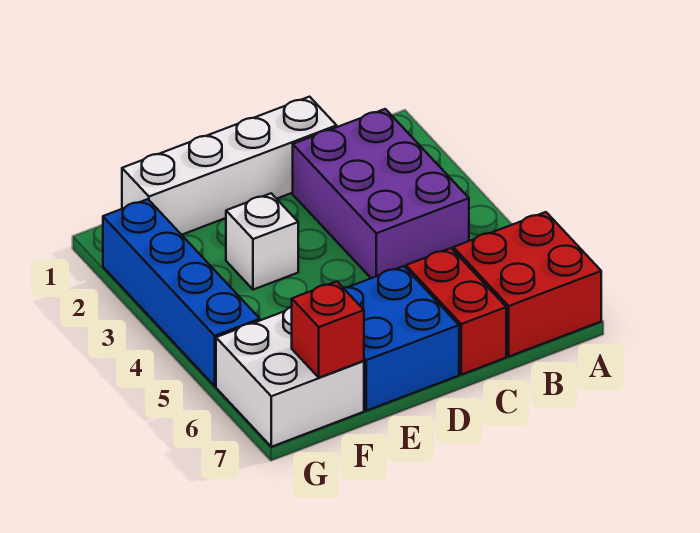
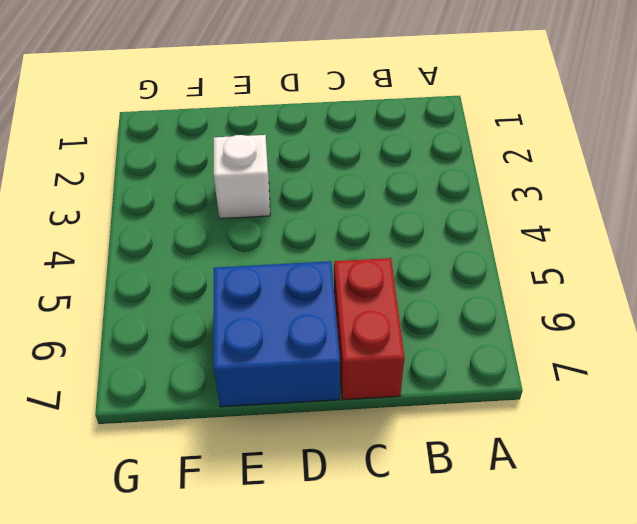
none -> red brick A6:B7 level 1
none -> purple brick B2:C4 level 1

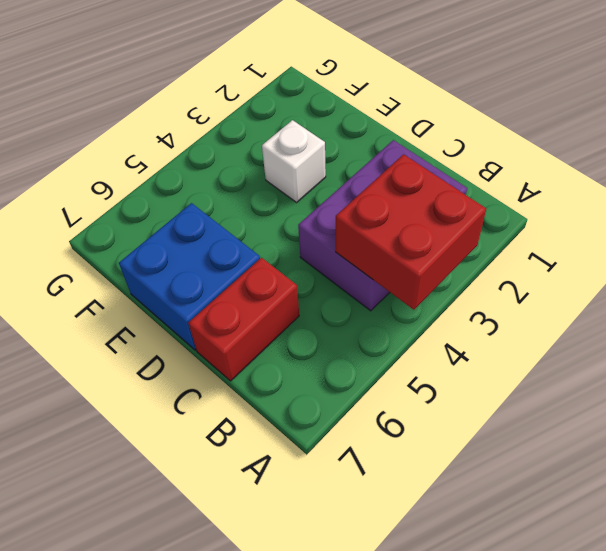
red brick A3:B4 level 2 -> red brick A6:B7 level 1
none -> white brick C1:F1 level 1
none -> white brick F6:G7 level 1

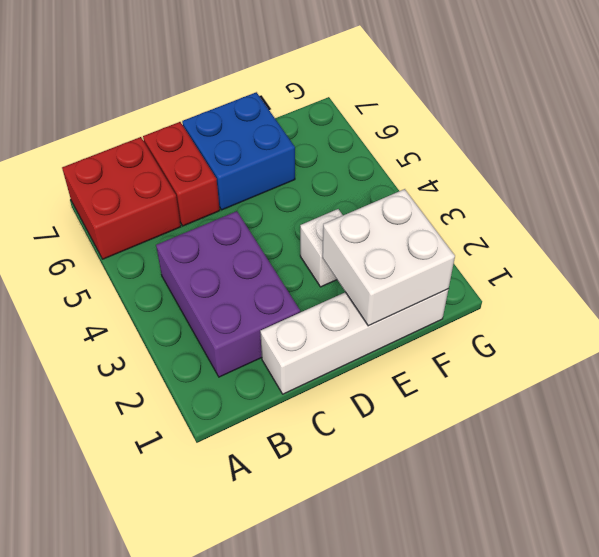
white brick E1:F2 level 2 -> white brick F6:G7 level 1
none -> blue brick G2:G5 level 1
none -> red brick F7 level 2

